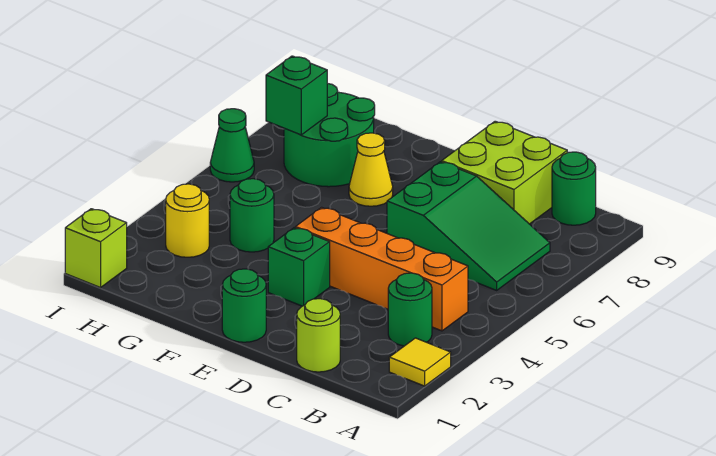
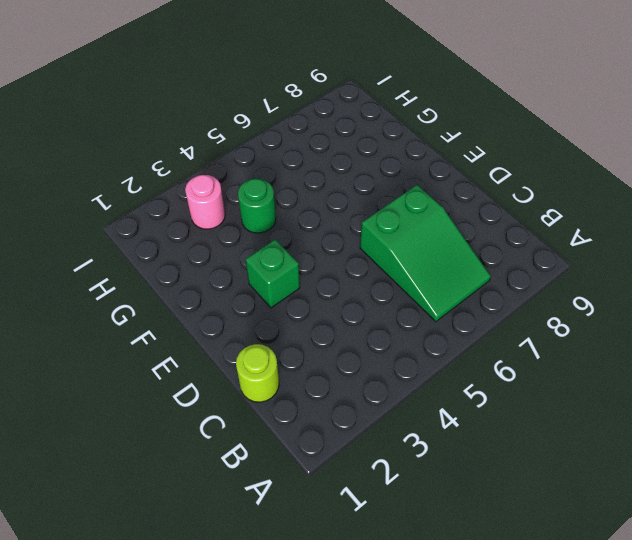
pink round brick H3 level 1 -> yellow round brick H3 level 1
none -> yellow tile A2 level 1
none -> green round brick B3 level 1
none -> orange brick B4:E4 level 1

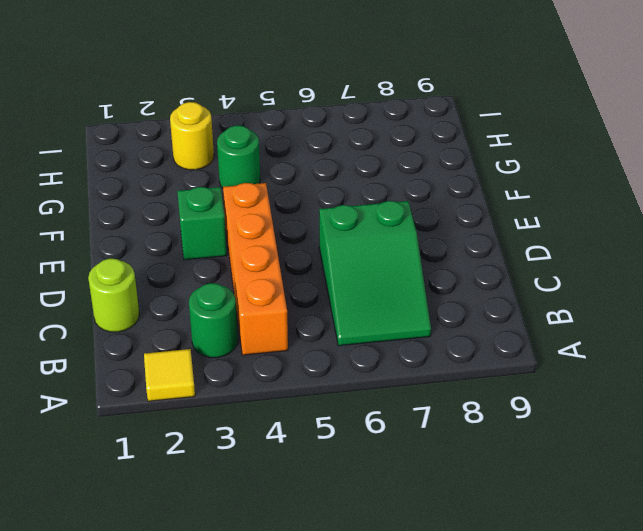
none -> green round brick B9 level 1
none -> lime brick C8:D9 level 1
none -> green round brick E1 level 1

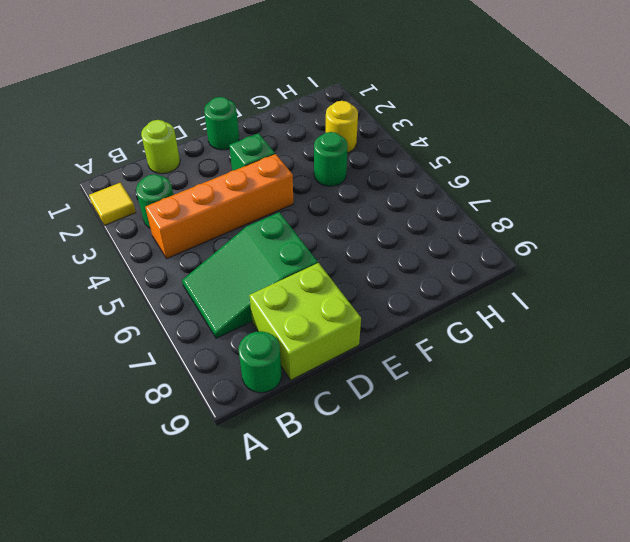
none -> yellow cone F7 level 1
none -> green round brick G7:H8 level 1
none -> lime brick I1 level 1

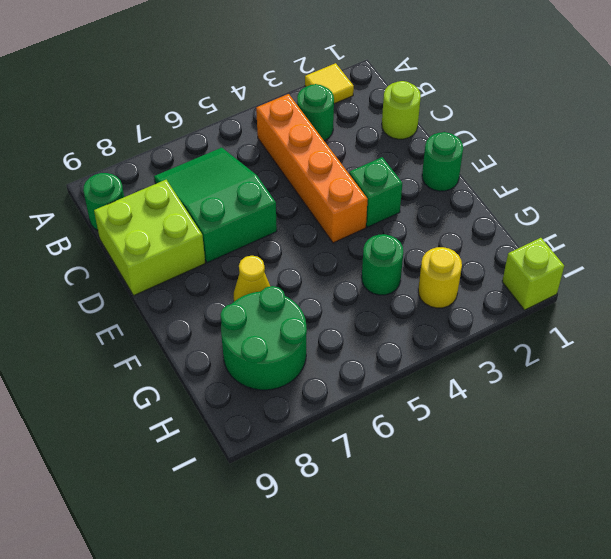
none -> green cone I6 level 1
none -> green brick H7 level 2

